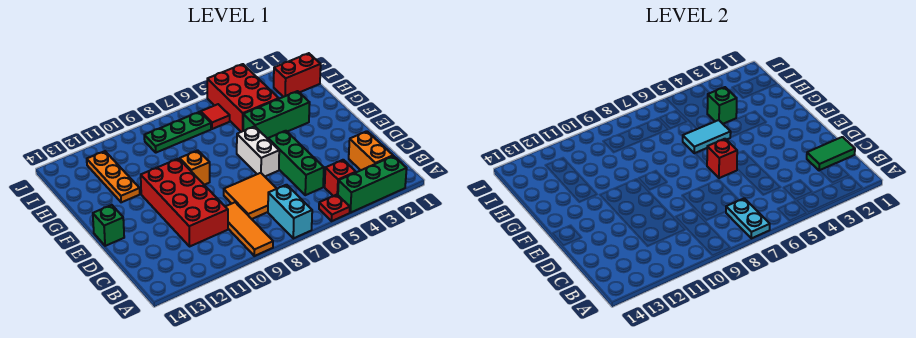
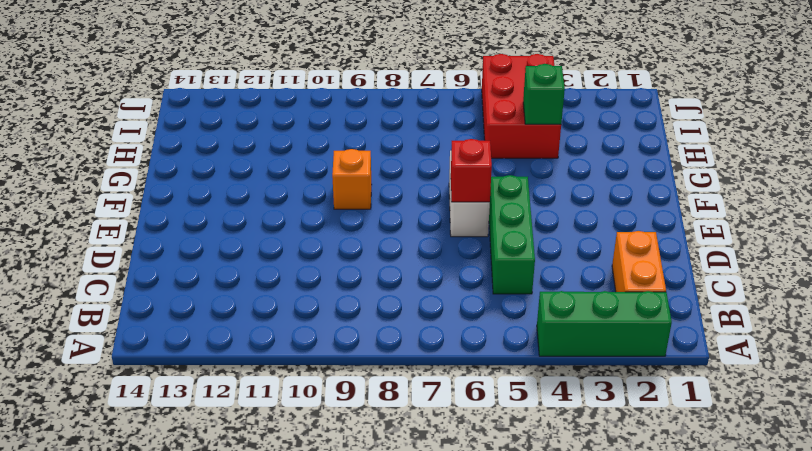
none -> red plate A5 level 1
none -> cyan brick A7:B7 level 1
none -> orange tile A9:C9 level 1

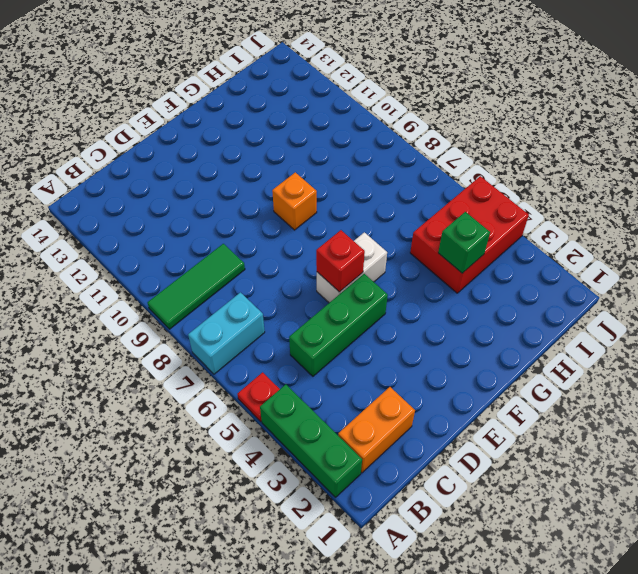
green tile A9:C9 level 1 -> orange tile A9:C9 level 1
none -> red brick B4 level 1
none -> orange tile C7:D8 level 1
none -> red brick C10:F11 level 1

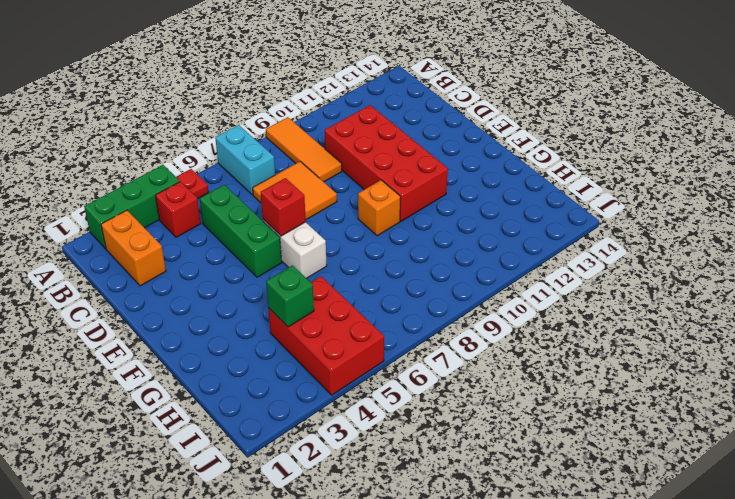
none -> green brick E14 level 1
none -> green brick G3:G5 level 1
none -> orange plate G12:I12 level 1

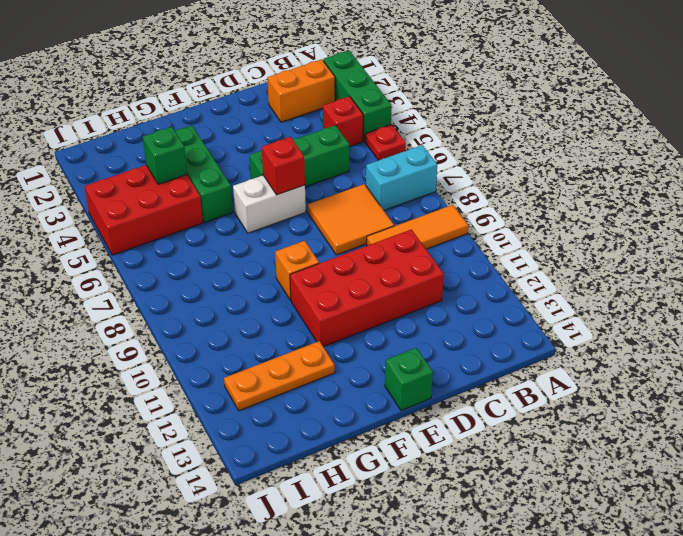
none -> red brick I1:I2 level 1
none -> red tile I6 level 1
none -> green plate I7:I9 level 1

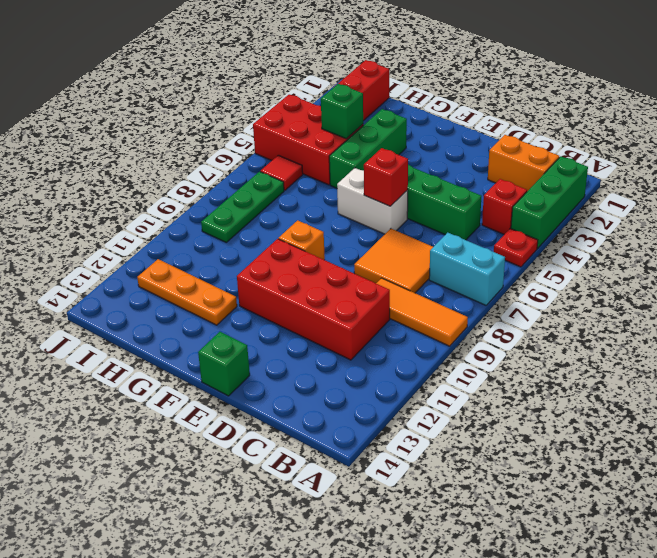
none -> cyan plate A7:B7 level 2
none -> green tile C1:C2 level 2
none -> cyan tile G5:G6 level 2

